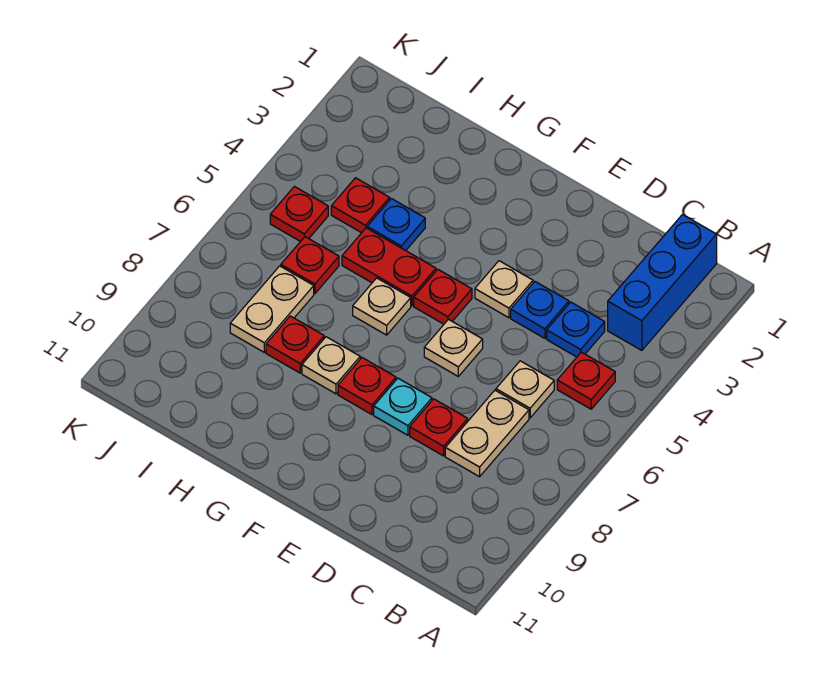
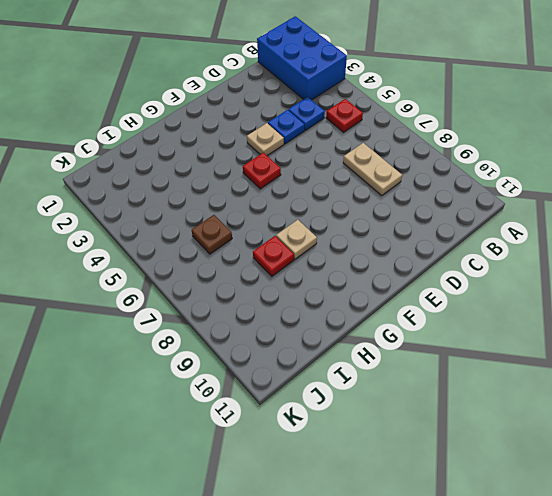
blue brick A1:B3 level 1 -> blue brick B1:B3 level 1
brown plate I6 level 1 -> red plate I6 level 1
none -> tan plate C6 level 1
none -> red plate D8 level 1
none -> tan plate E6 level 1

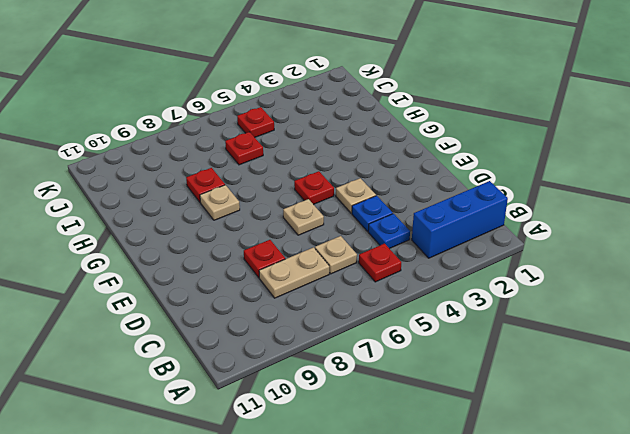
none -> cyan plate E8 level 1
none -> red plate F8 level 1
none -> red plate G5:H5 level 1

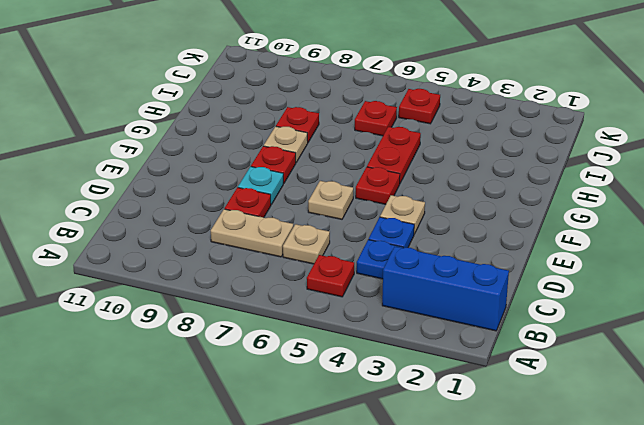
none -> tan plate G6 level 1
none -> blue plate H4 level 1
none -> red plate I4 level 1

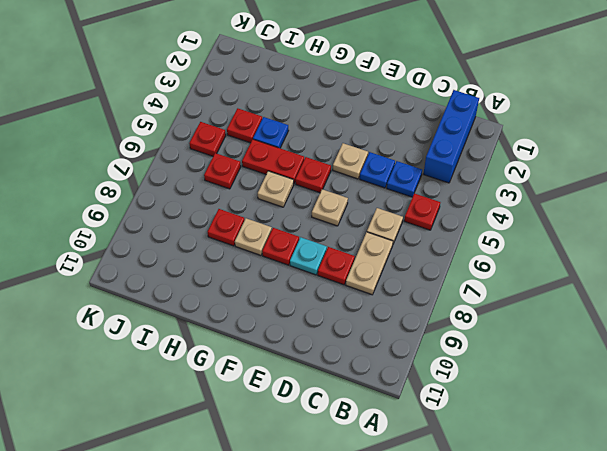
none -> tan plate I7:I8 level 1

